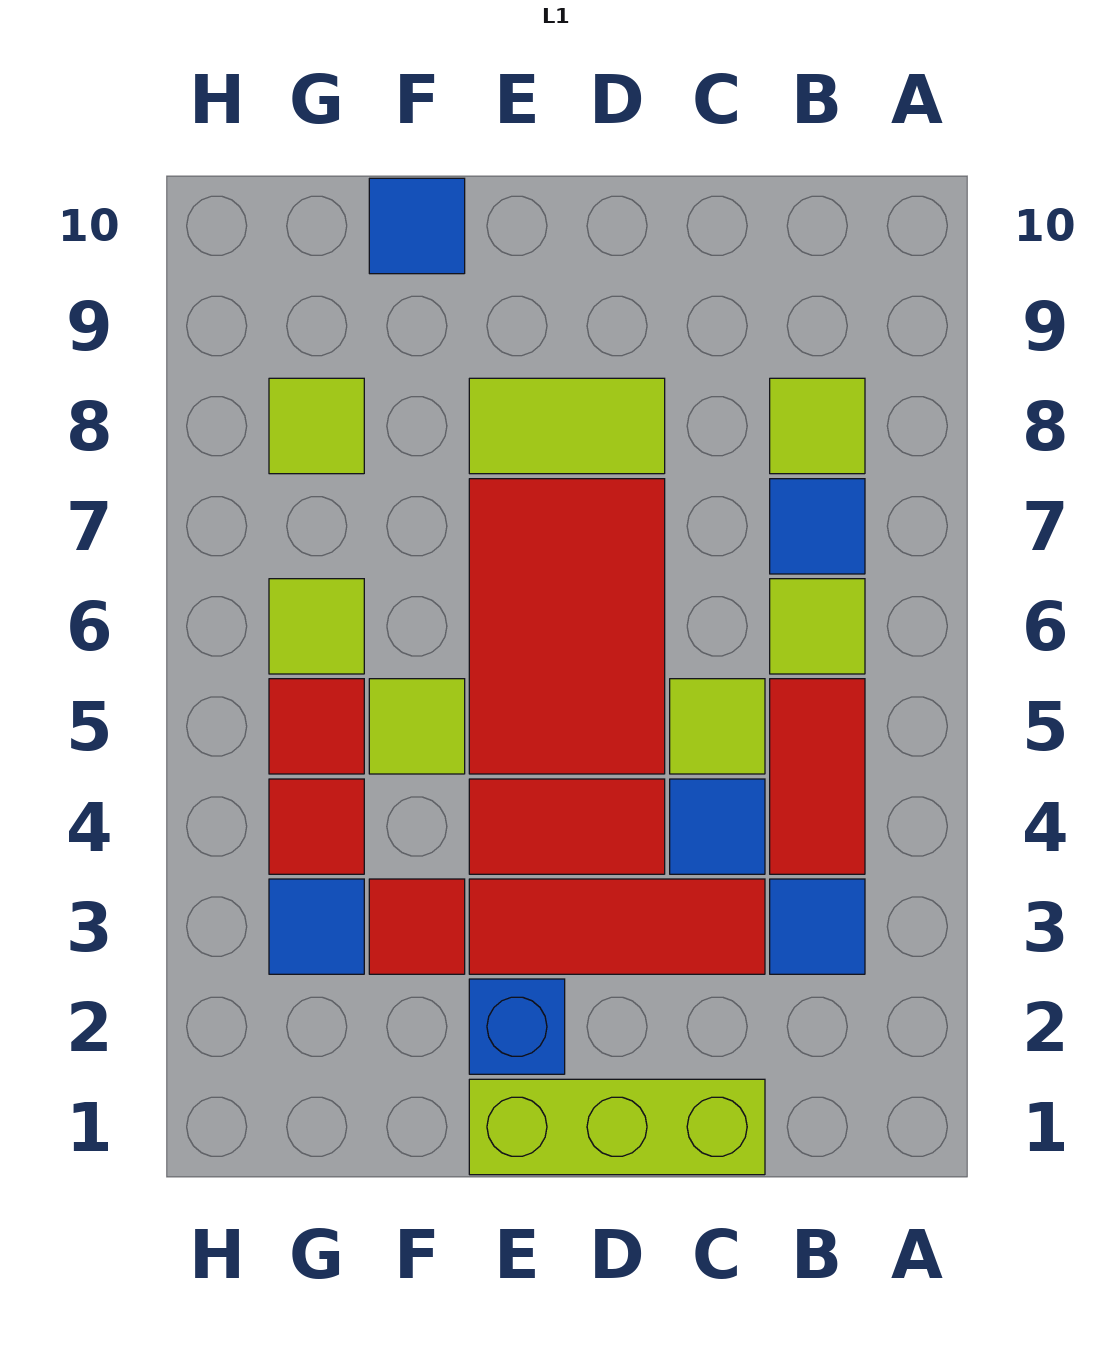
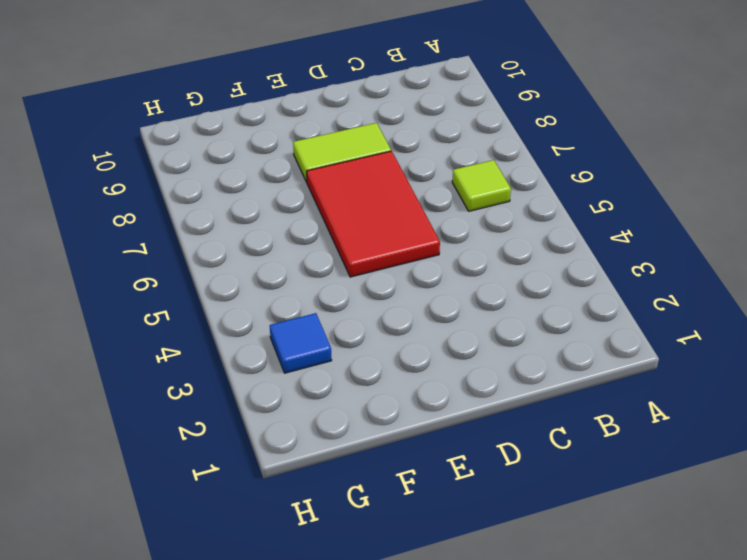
none -> blue tile B3 level 1
none -> red tile B4:B5 level 1
none -> blue tile B7 level 1

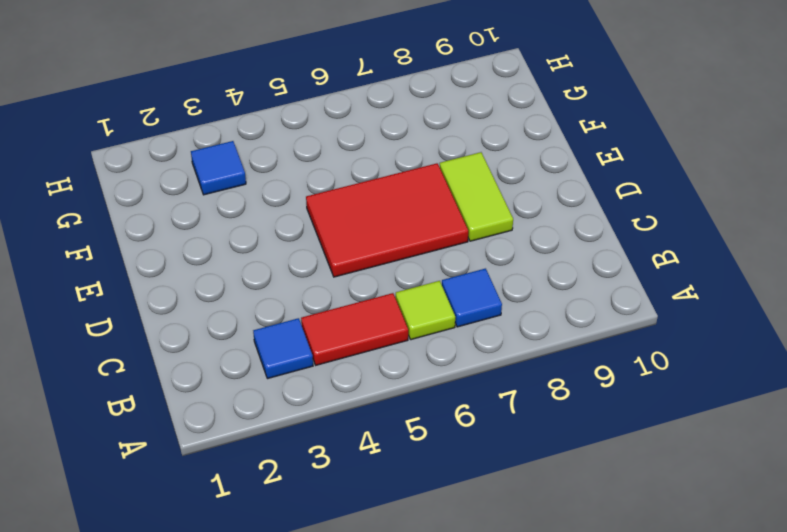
none -> lime tile B8 level 1
none -> lime brick C1:E1 level 1
none -> red tile C3:E3 level 1

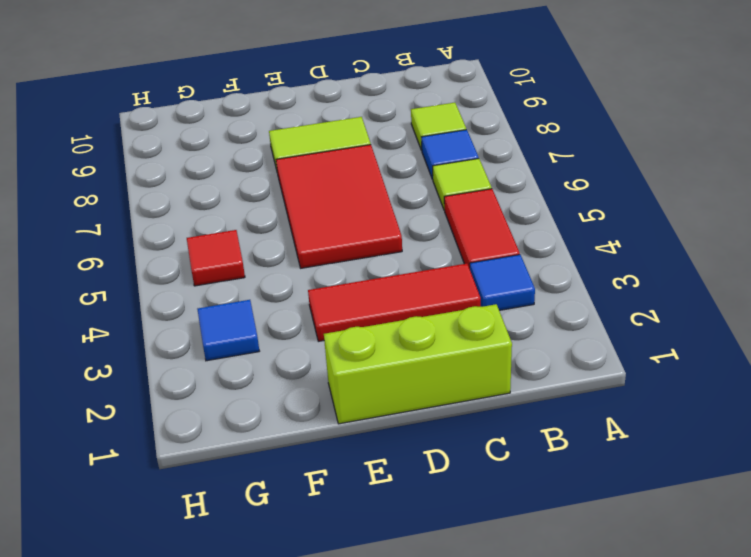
none -> blue tile C4 level 1
none -> lime tile C5 level 1
none -> red tile D4:E4 level 1

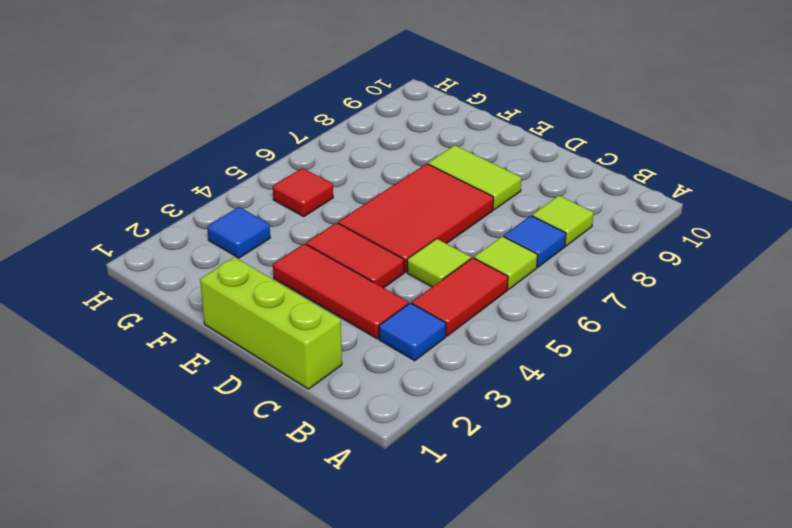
none -> blue tile C4 level 1
none -> blue brick E2 level 1
none -> red tile F3 level 1

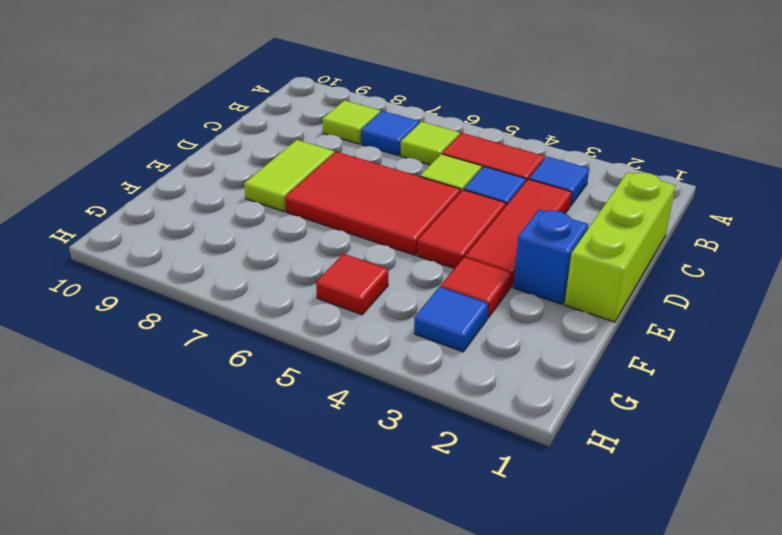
none -> lime tile F5 level 1
none -> blue tile F10 level 1
none -> red tile G4 level 1

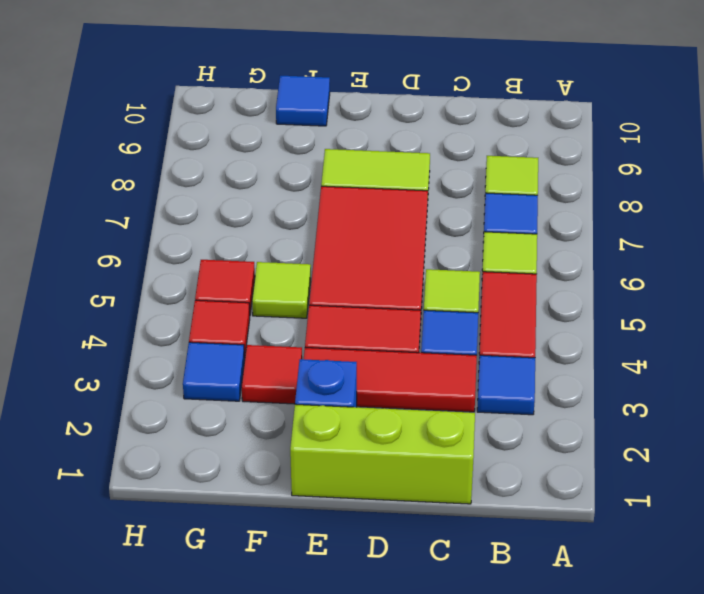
none -> lime tile G6 level 1
none -> lime tile G8 level 1

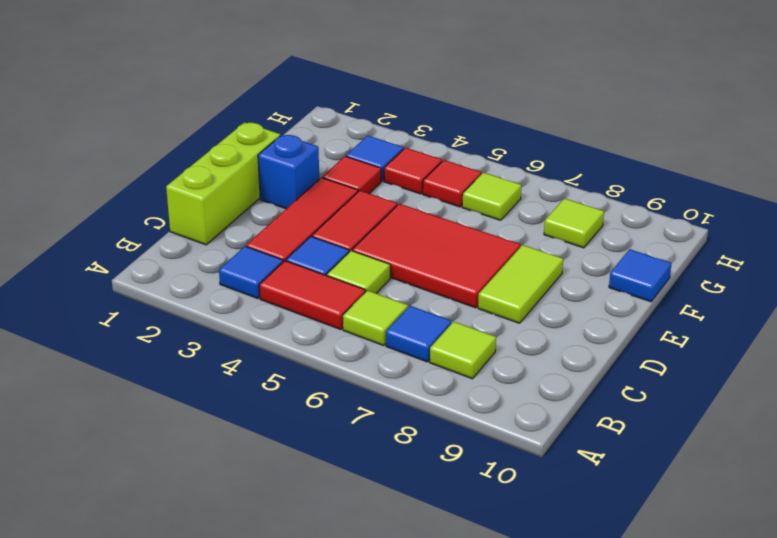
none -> lime tile F5 level 1

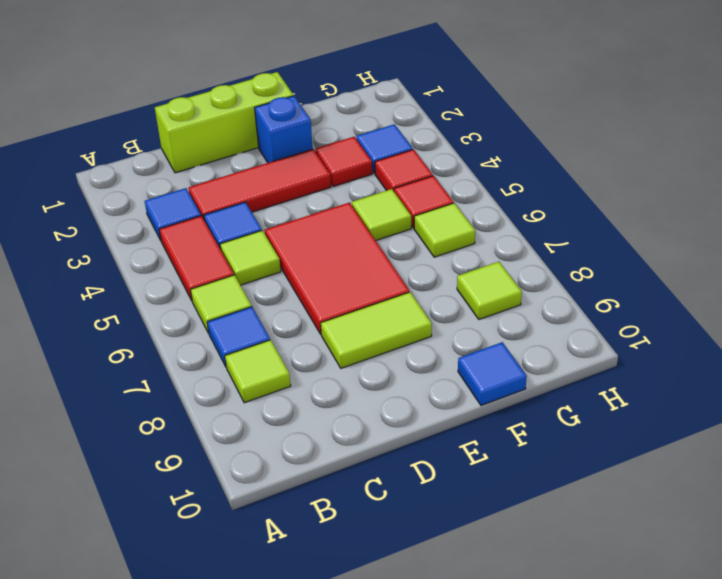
none -> red tile D4:E4 level 1

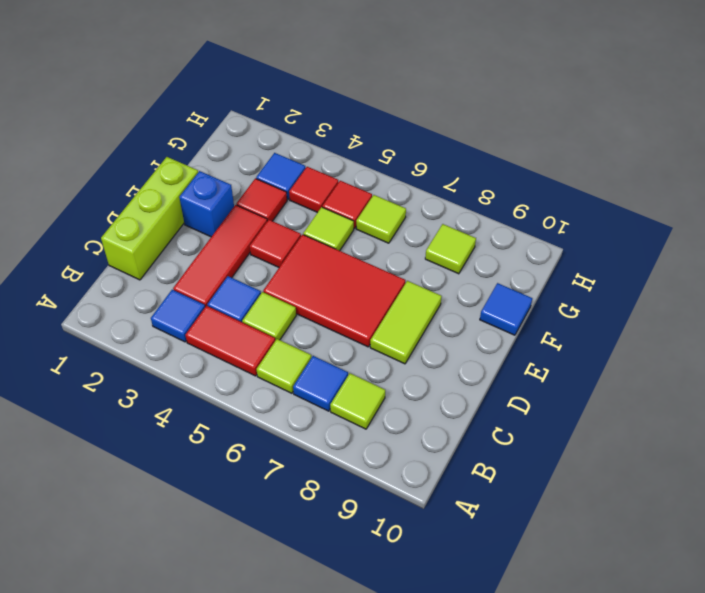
red tile E4 level 1 -> red tile D4:E4 level 1

